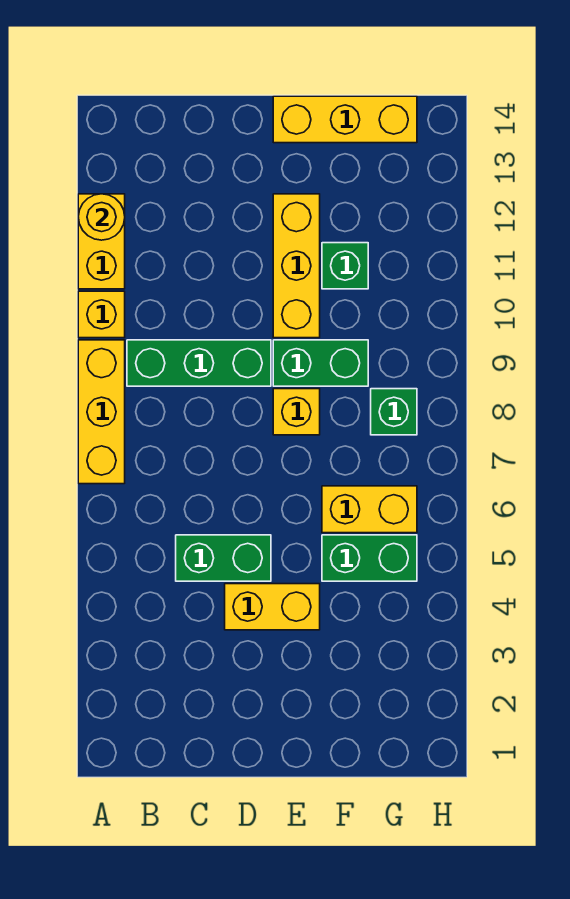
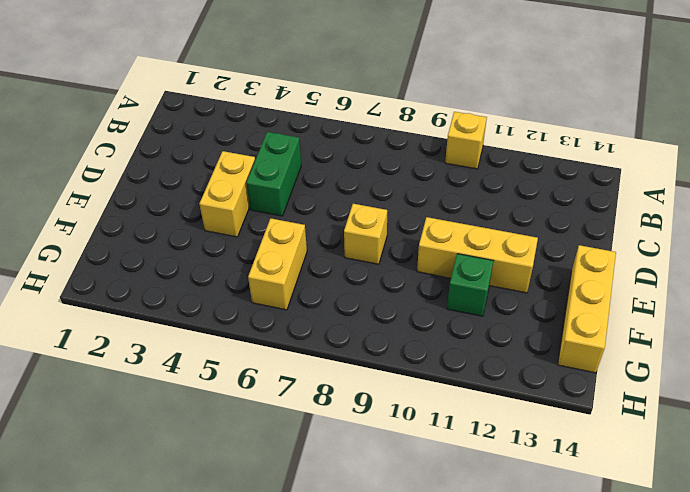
none -> yellow brick A7:A9 level 1
none -> yellow brick A11:A12 level 1
none -> green brick B9:D9 level 1

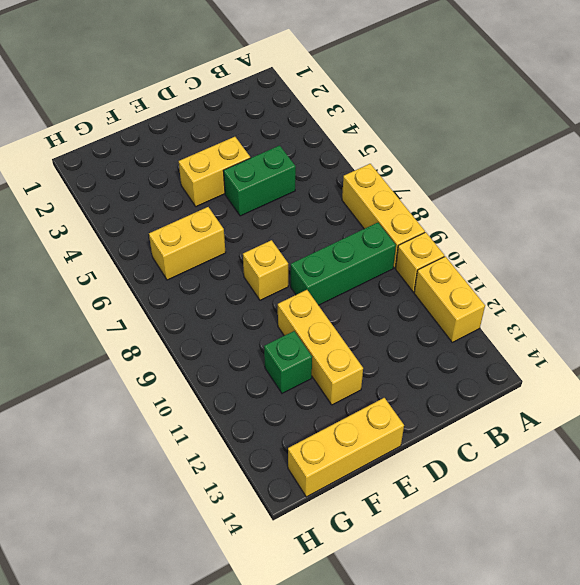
none -> green brick E9:F9 level 1
none -> green brick F5:G5 level 1
none -> green brick G8 level 1

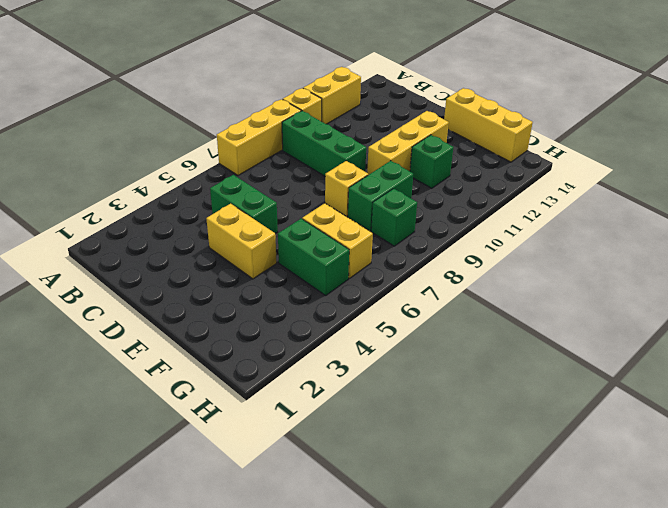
green brick F8:F9 level 1 -> green brick E9:F9 level 1
none -> yellow round brick A12 level 2

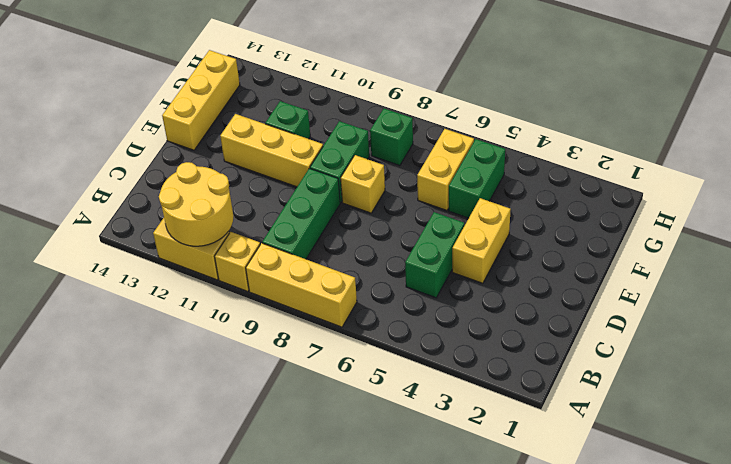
yellow round brick A11:B12 level 2 -> yellow round brick A12 level 2

